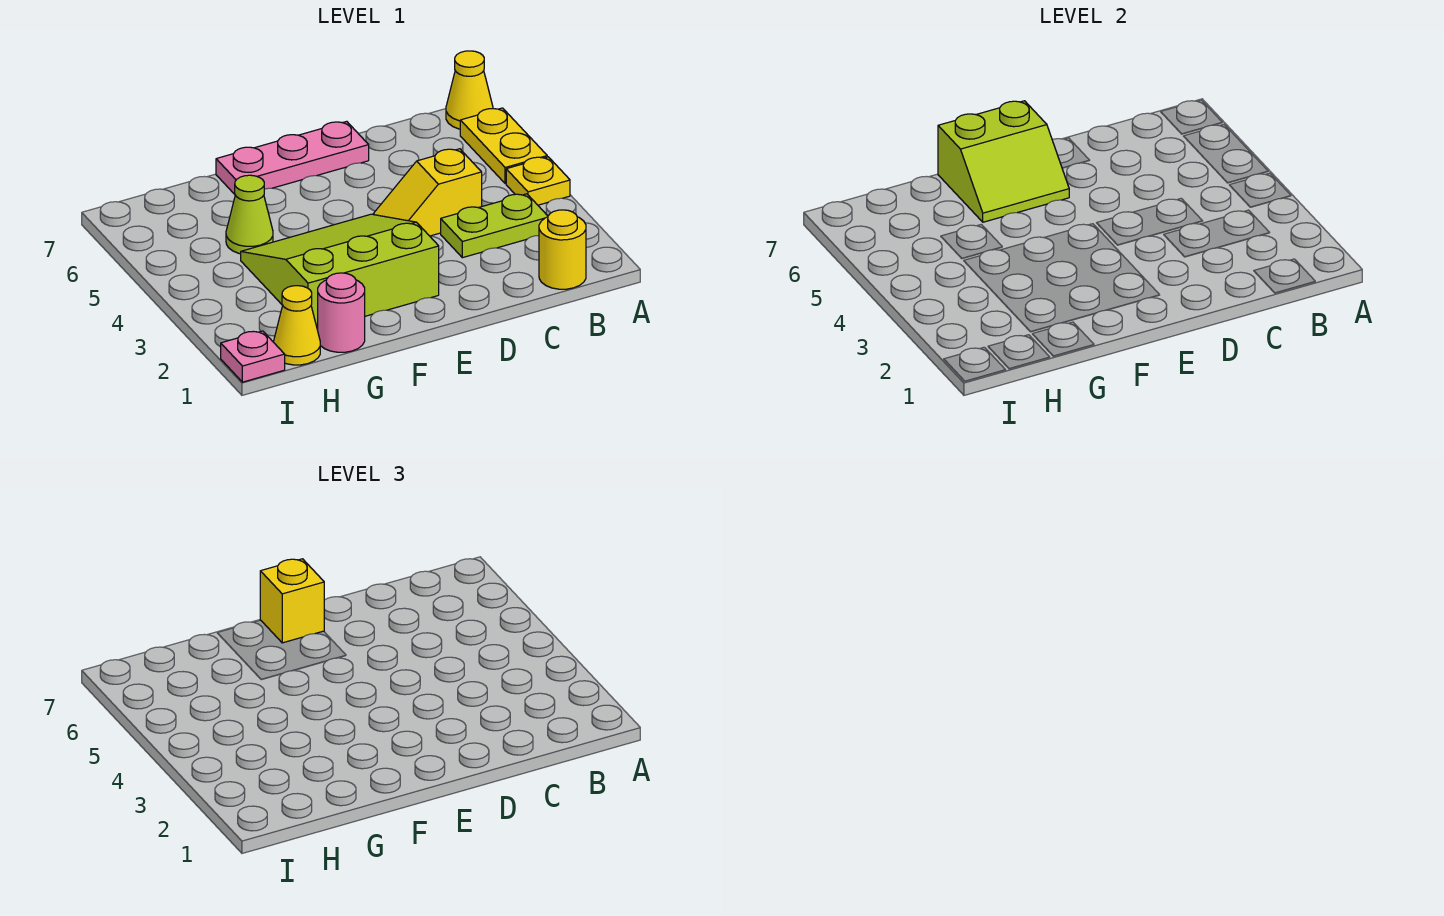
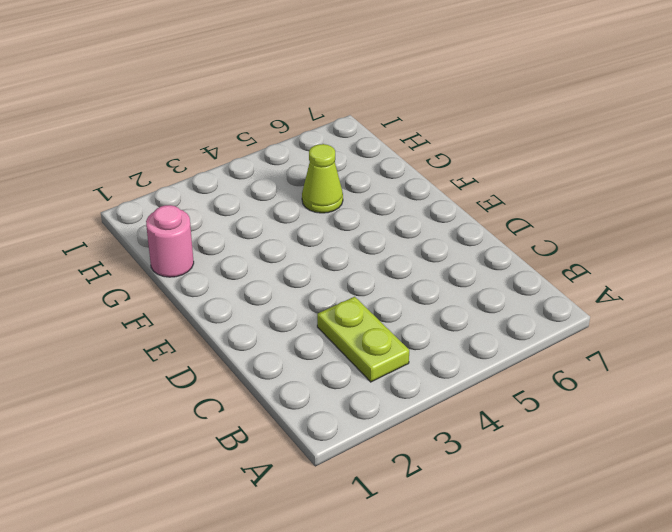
none -> yellow plate A4 level 1
none -> yellow plate A5:A6 level 1
none -> yellow cone A7 level 1

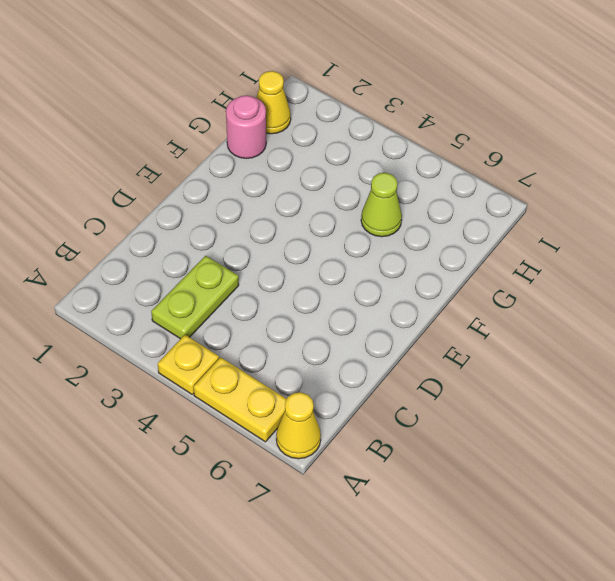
none -> yellow round brick B1 level 1
none -> yellow slope C4:D4 level 1 top C
none -> pink plate D7:F7 level 1

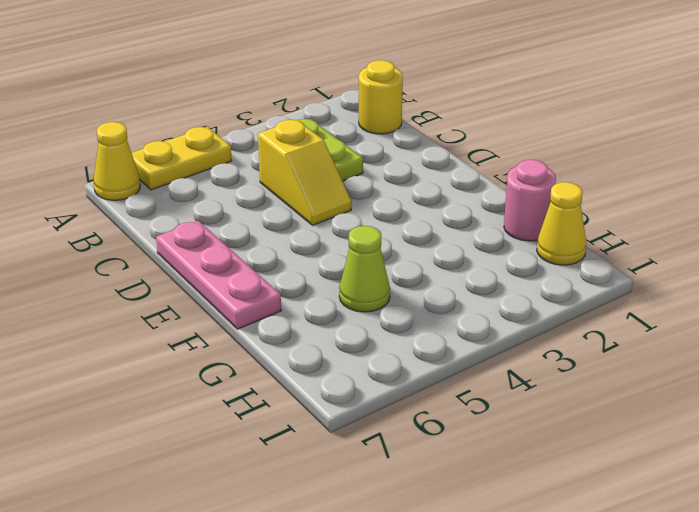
none -> yellow plate A4 level 1
none -> lime slope E2:G4 level 1 top 2
none -> pink plate I1 level 1

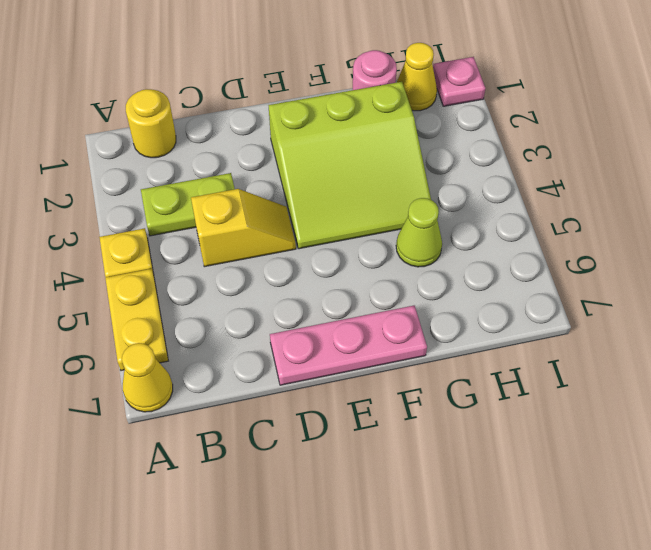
none -> lime slope E6:F7 level 2 top 7
none -> yellow brick E7 level 3

